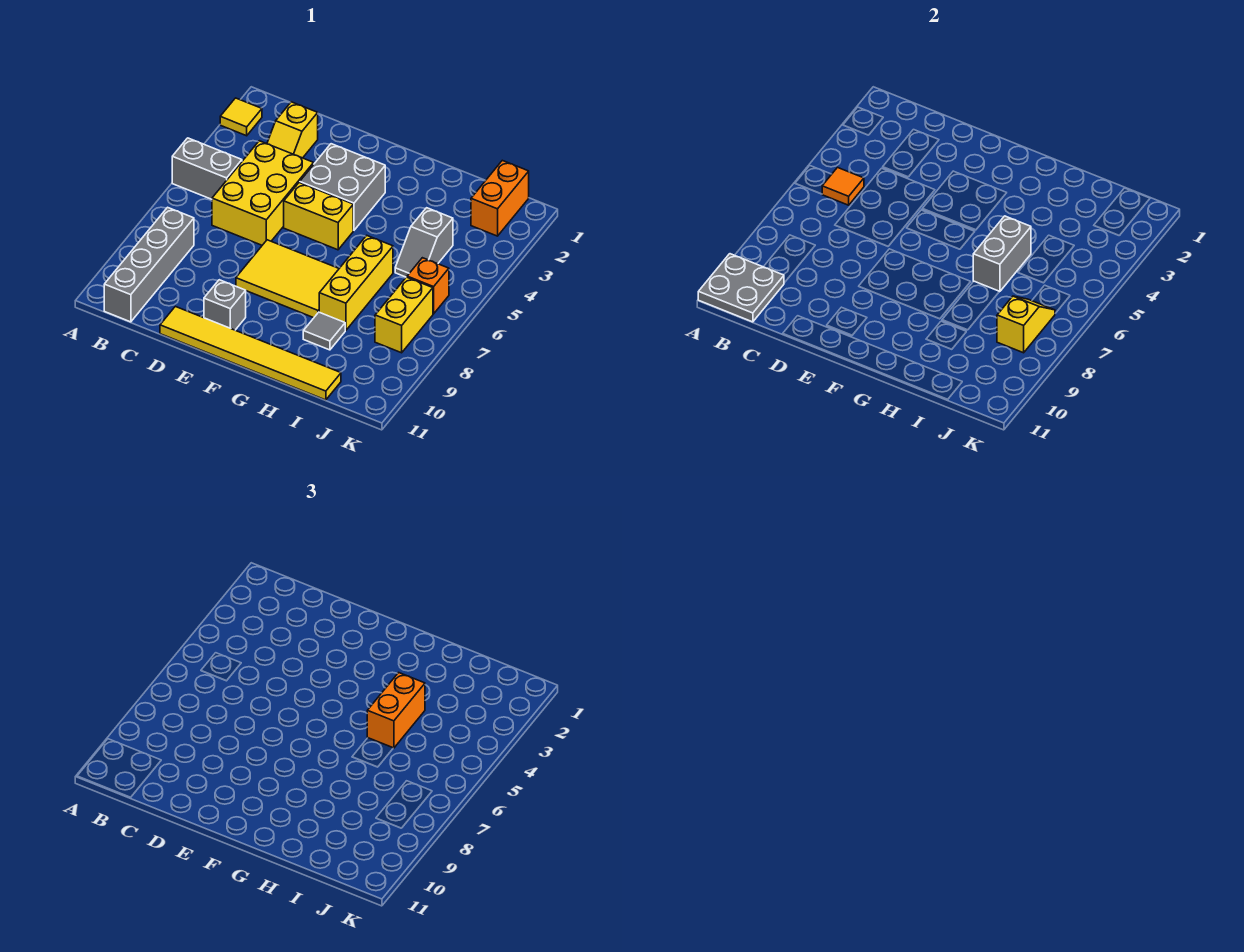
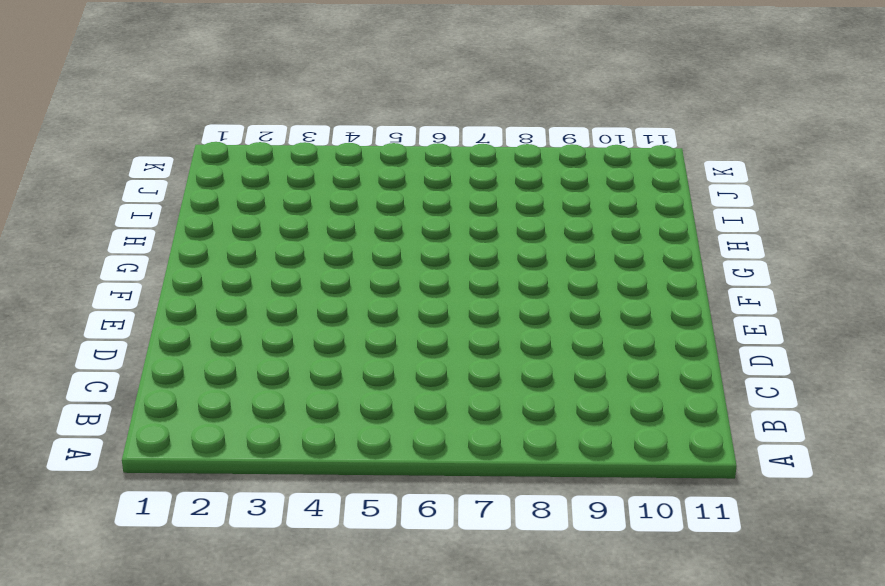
none -> yellow tile A2 level 1
none -> grey brick A5:B5 level 1
none -> grey brick B8:B11 level 1

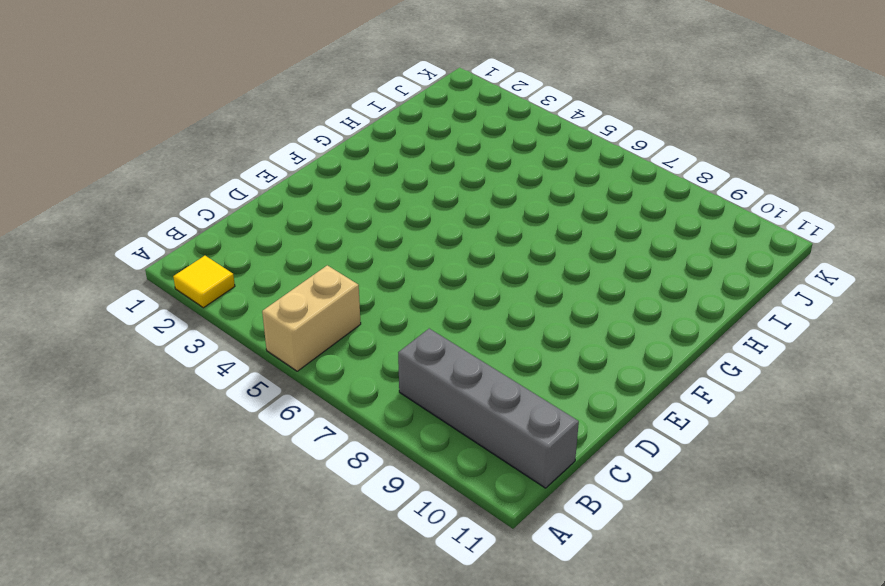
tan brick A5:B5 level 1 -> grey brick A5:B5 level 1
none -> yellow slope C2:C3 level 1 top 2
none -> yellow brick C4:D6 level 1
none -> yellow tile D11:I11 level 1

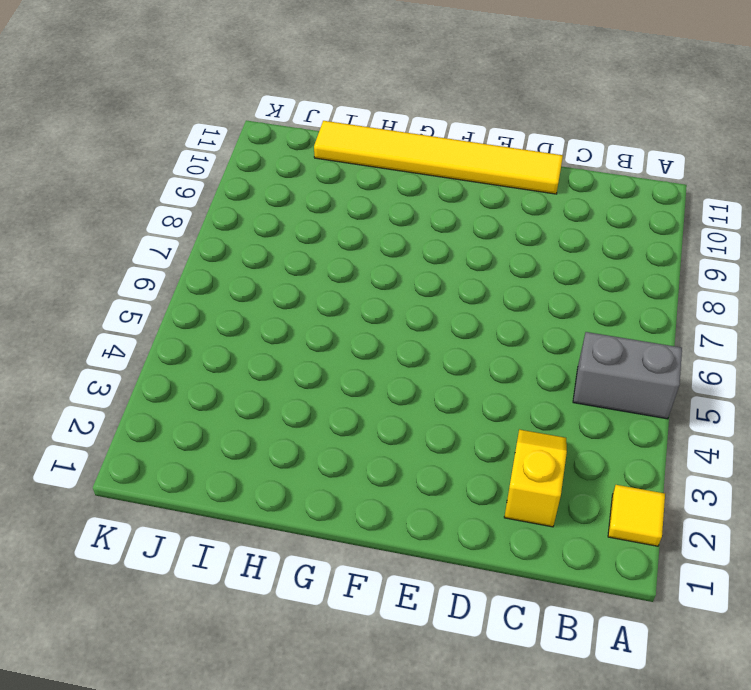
none -> grey brick B8:B11 level 1
none -> yellow brick C4:D6 level 1
none -> grey brick E3:F4 level 1

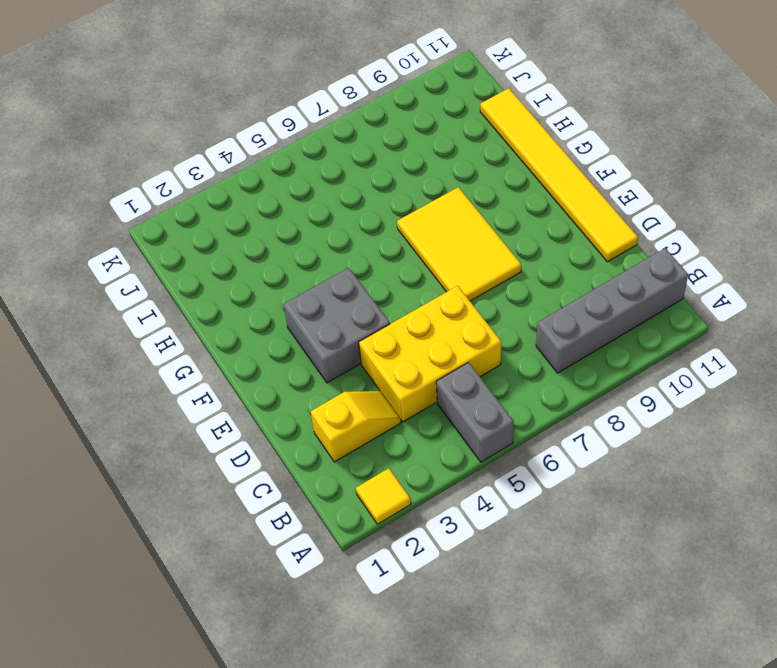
none -> yellow brick E5:F5 level 1
none -> grey brick E10 level 1
none -> yellow brick H6:H8 level 1

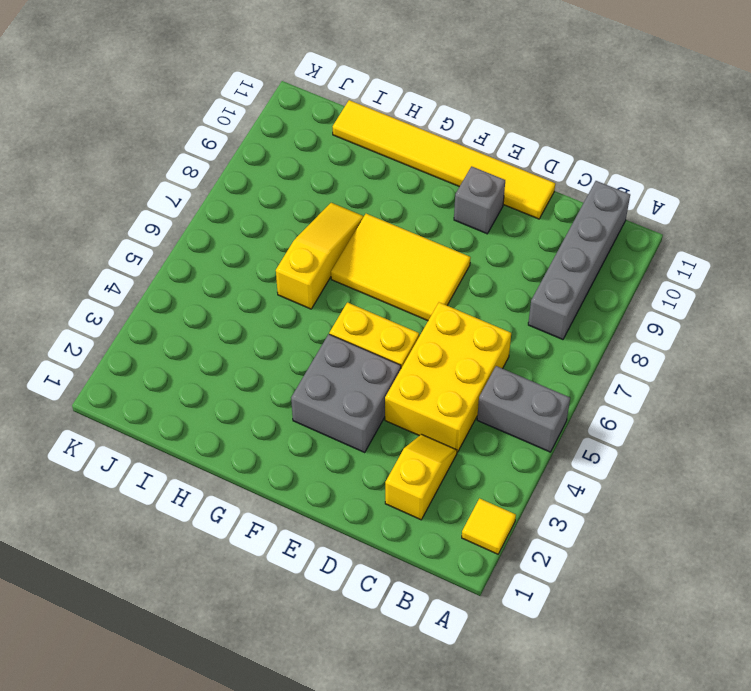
yellow slope H6:H8 level 1 top 6 -> yellow brick H6:H8 level 1
none -> grey tile H9 level 1
none -> grey slope I4:I5 level 1 top 4
none -> orange brick J1:J2 level 1

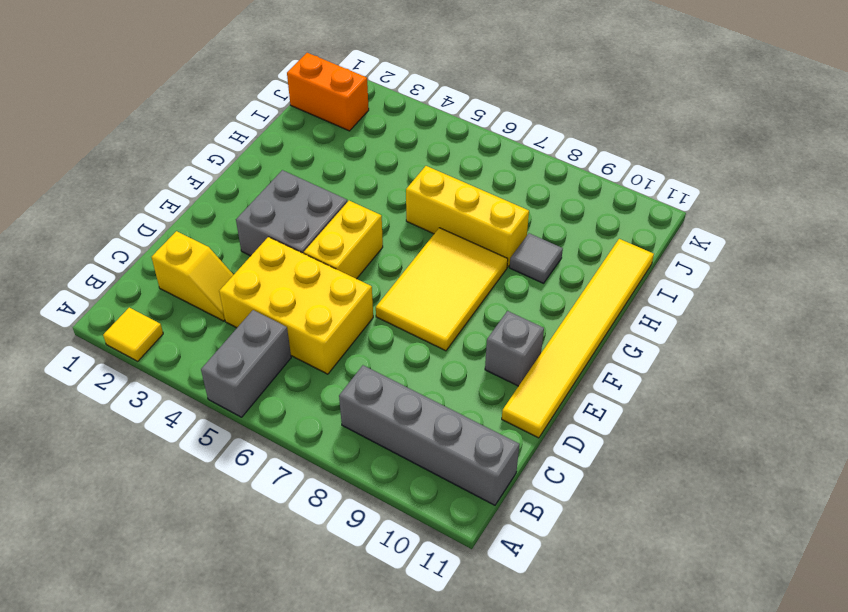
none -> grey slope I4:I5 level 1 top 4
none -> orange brick J6 level 1
none -> yellow brick J7:J8 level 1

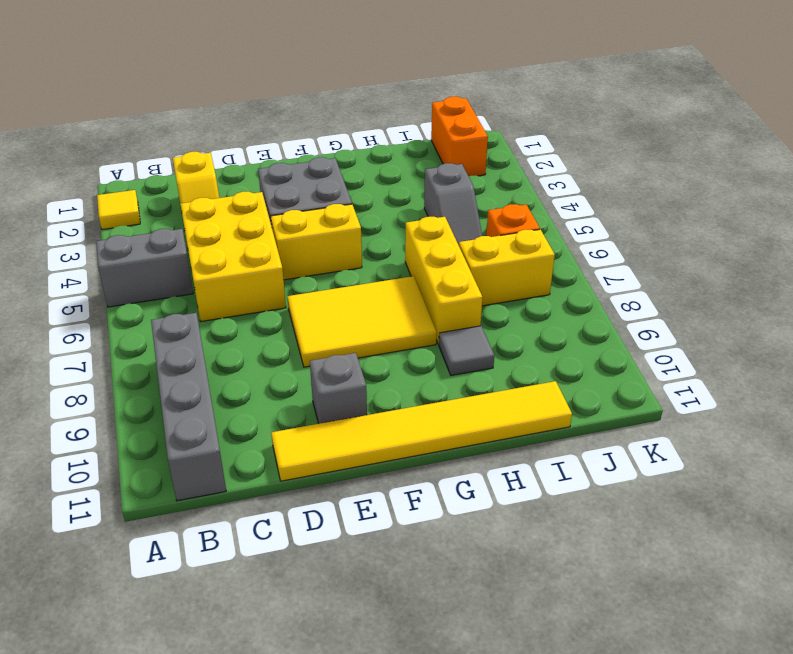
yellow brick I7:J7 level 1 -> yellow brick J7:J8 level 1
none -> grey plate A10:B11 level 2
none -> orange tile B5 level 2
none -> grey brick H5:H6 level 2

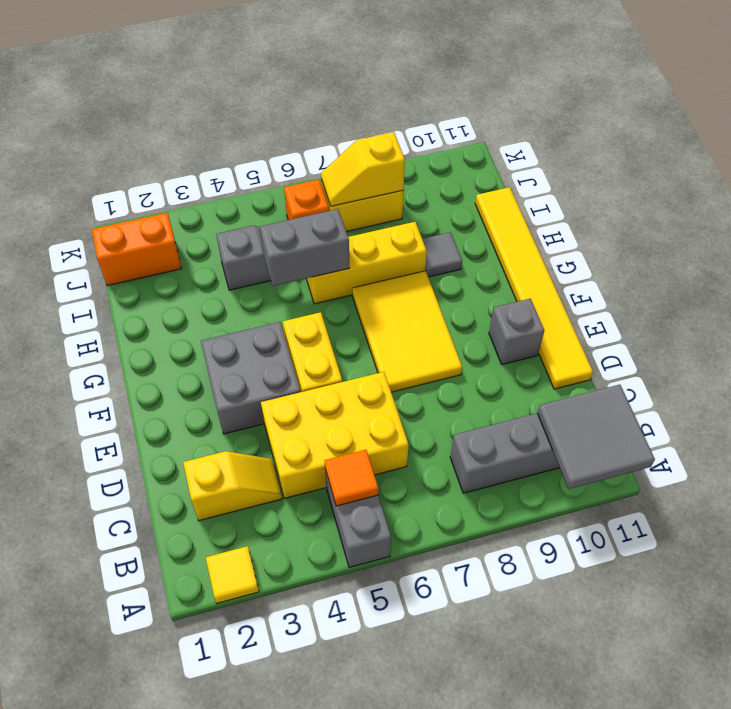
grey tile A10:B11 level 2 -> grey plate A10:B11 level 2
none -> orange brick H4:H5 level 3

